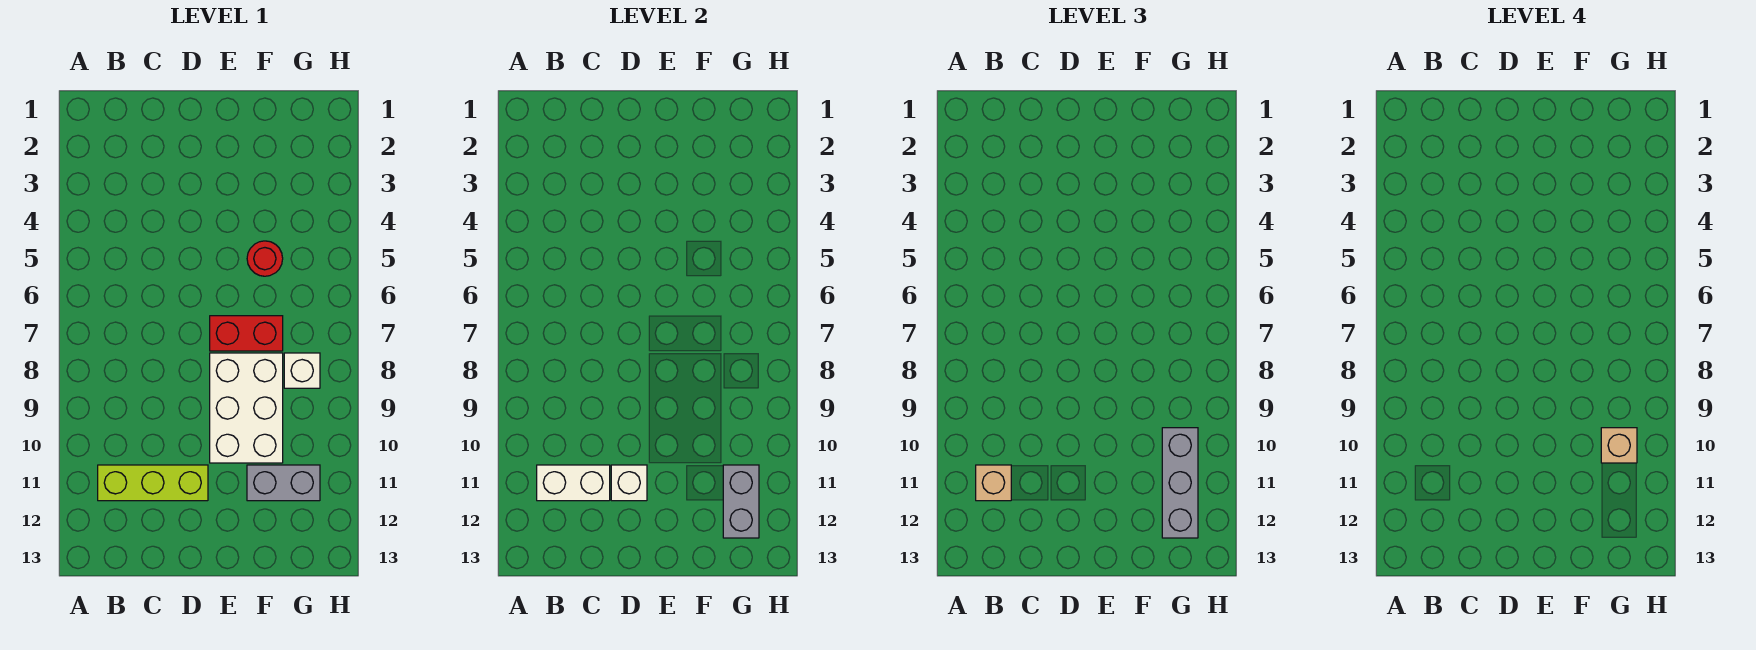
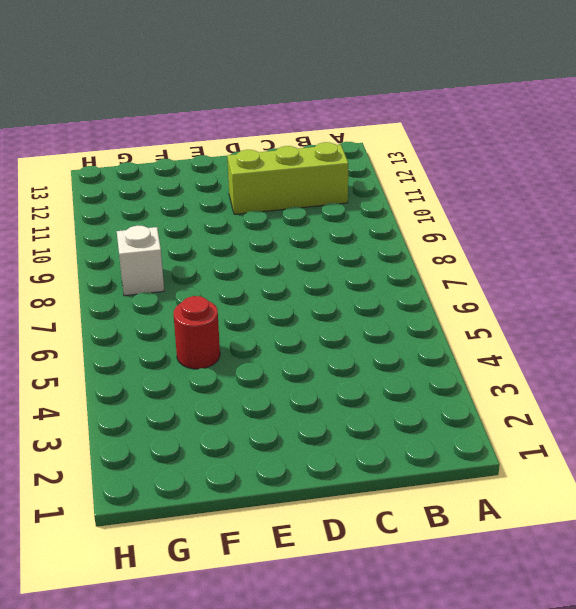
none -> red brick E7:F7 level 1
none -> white brick E8:F10 level 1
none -> grey brick F11:G11 level 1

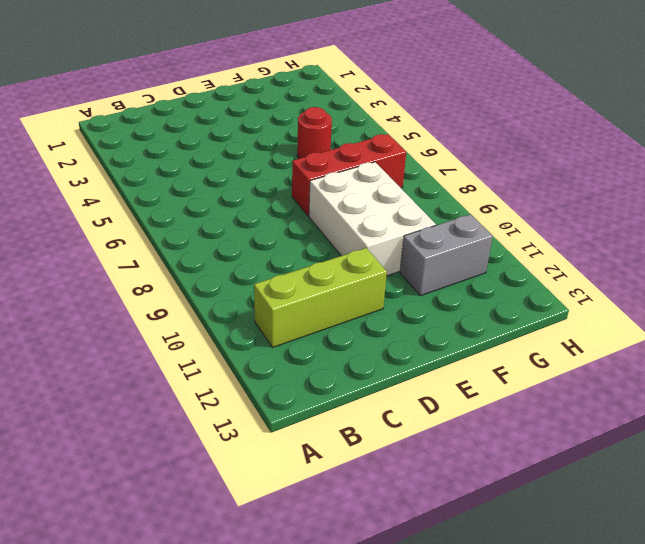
red brick E7:G7 level 1 -> red brick E7:F7 level 1
none -> white brick G8 level 1
none -> white brick B11:C11 level 2
none -> white brick D11 level 2

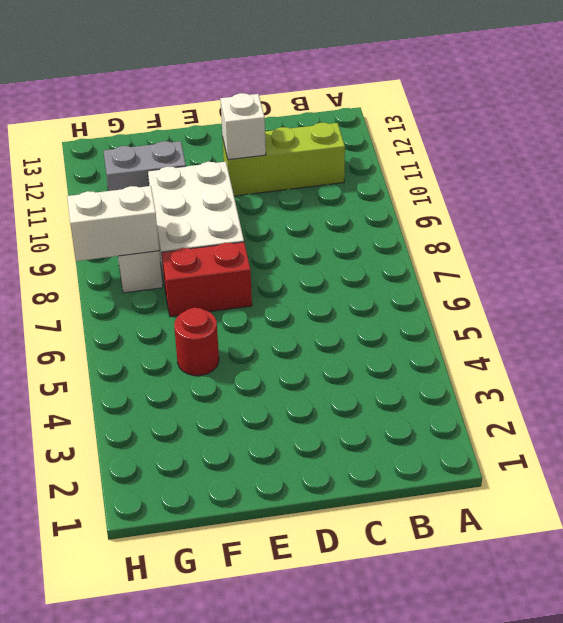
white brick G8:H8 level 2 -> white brick B11:C11 level 2
none -> grey brick G11:G12 level 2
none -> tan brick B11 level 3
none -> grey brick G10:G12 level 3

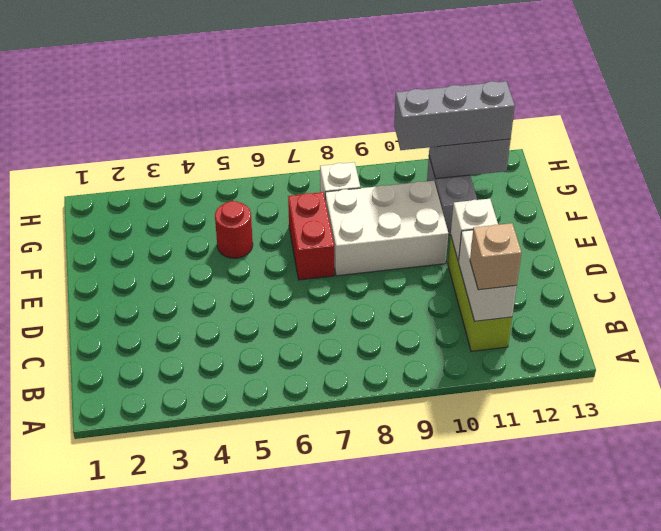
none -> tan brick G10 level 4

